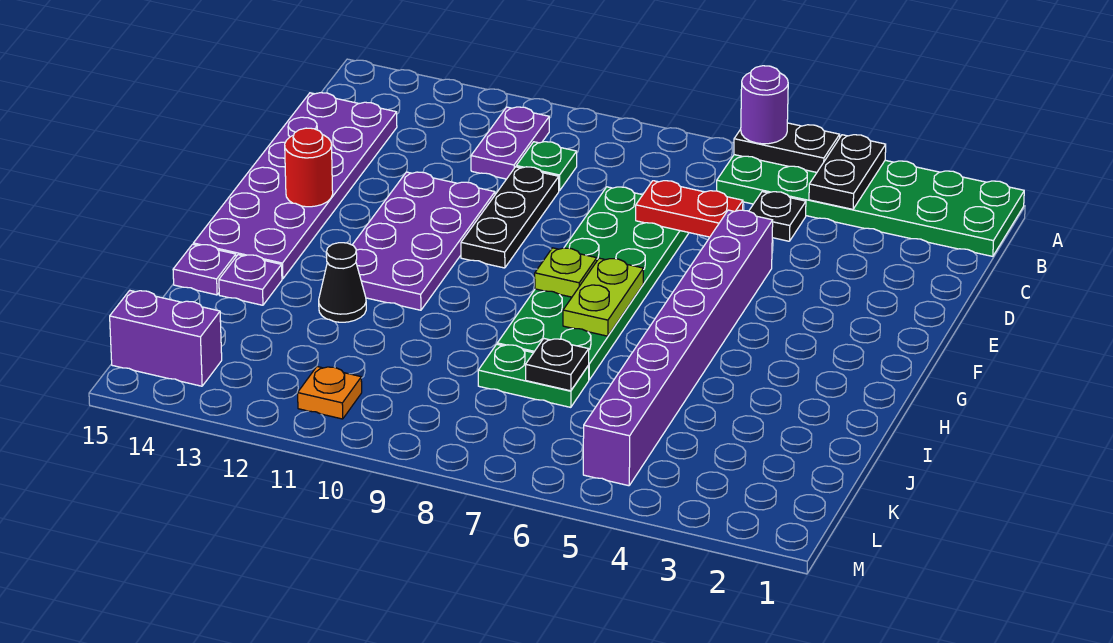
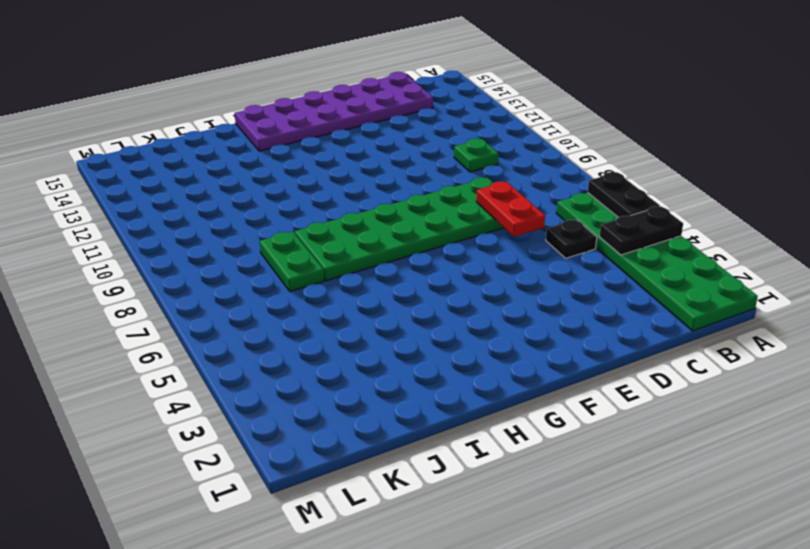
none -> purple plate B11:C11 level 1
none -> black plate D10:F10 level 1
none -> purple brick E5:L5 level 1

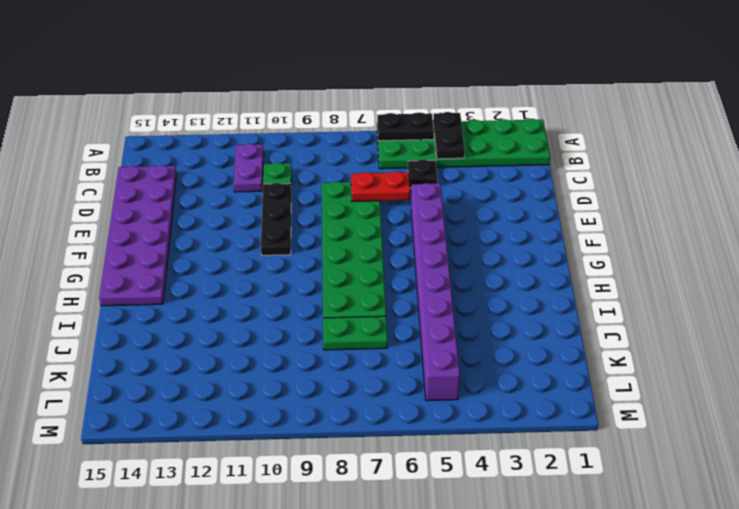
none -> purple plate E11:H12 level 1
none -> black cone I12 level 1
none -> purple plate I14 level 1

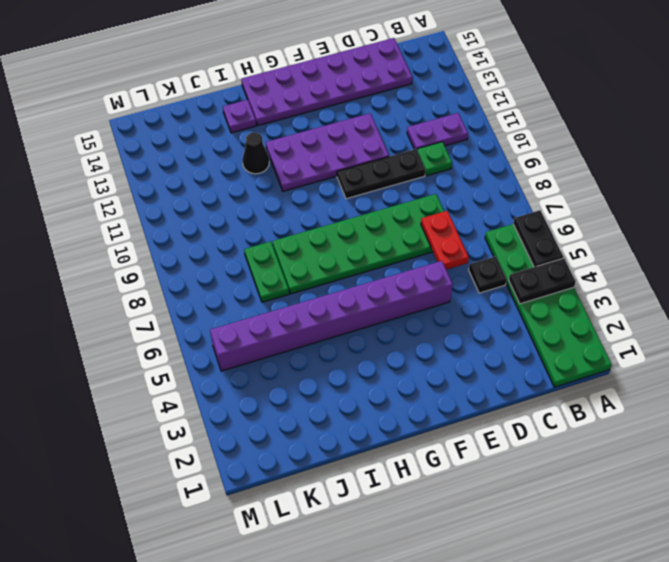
none -> purple plate I15 level 1
none -> orange plate L11 level 1
none -> purple brick L14:L15 level 1

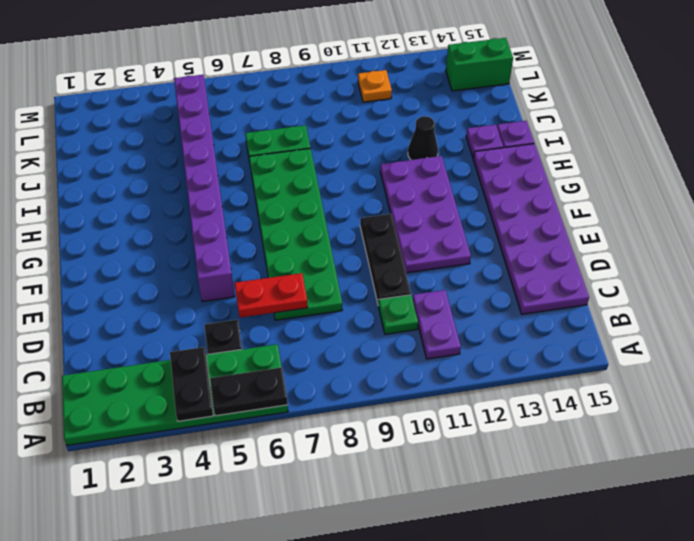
green brick L14:L15 level 1 -> purple brick L14:L15 level 1
none -> red round brick F14 level 2
none -> lime plate G7:H7 level 2
none -> lime plate G8 level 2

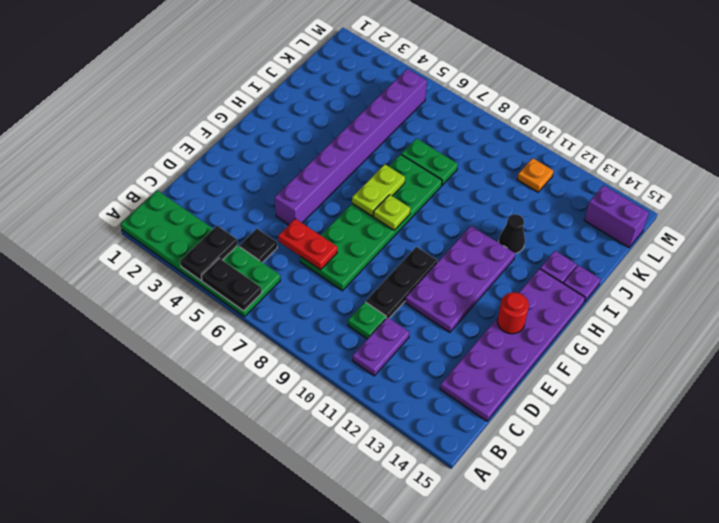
none -> black plate J7 level 2
none -> purple round brick A6 level 3

